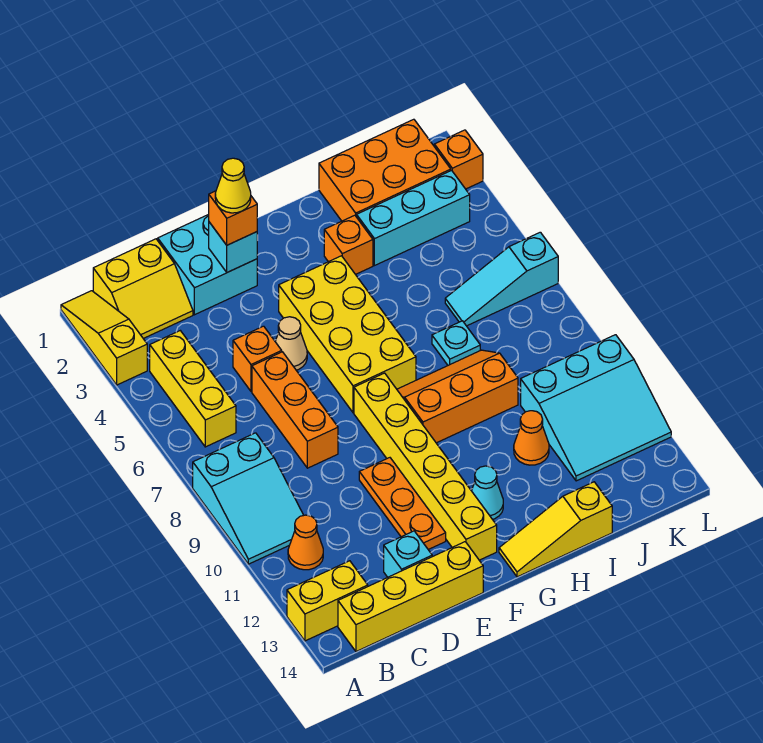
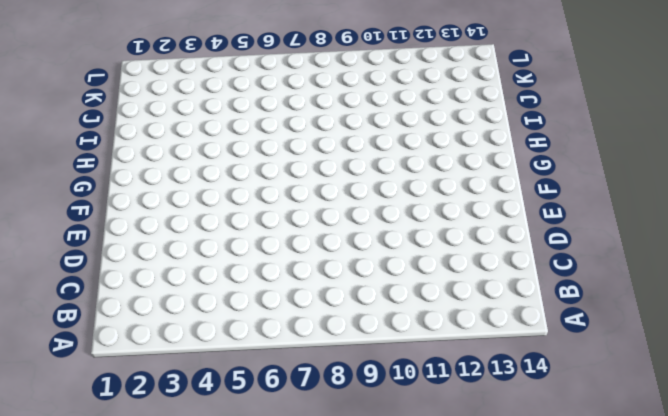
none -> yellow slope A1:A3 level 1 top 3
none -> cyan slope A8:B10 level 1 top 8
none -> yellow brick A13:B13 level 1

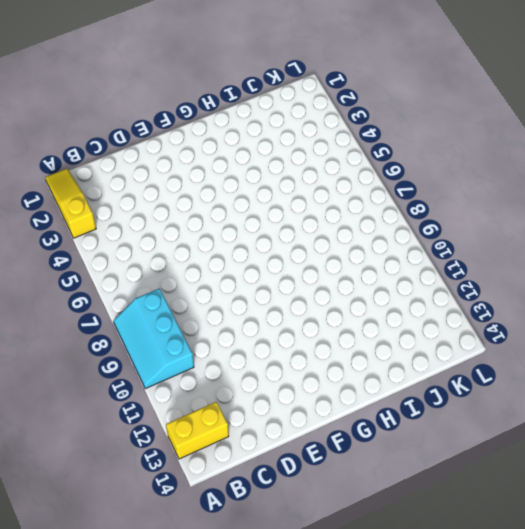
cyan slope A8:B10 level 1 top B -> cyan slope A8:B10 level 1 top 8
none -> yellow slope B1:C2 level 1 top 1
none -> yellow brick B4:B6 level 1
none -> orange cone B11 level 1

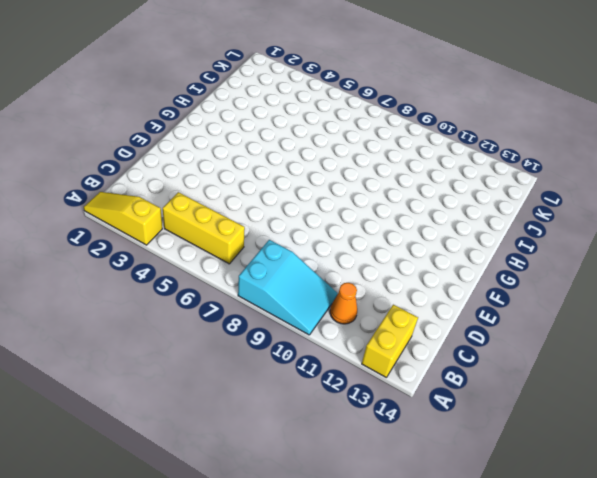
none -> yellow slope B1:C2 level 1 top 1
none -> yellow brick B14:E14 level 1
none -> cyan brick D1:E2 level 1

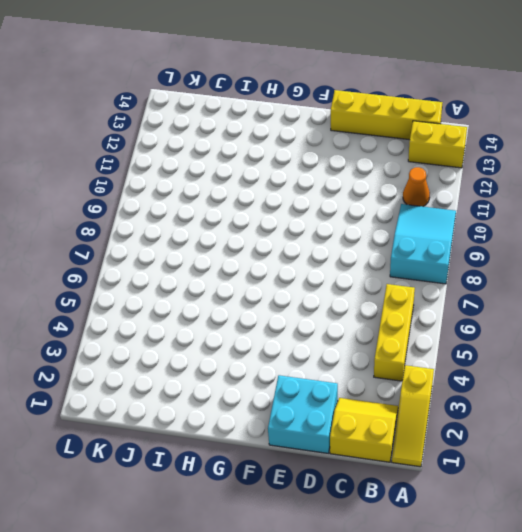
none -> orange brick D5 level 1
none -> orange brick D6:D8 level 1
none -> cyan brick D13 level 1

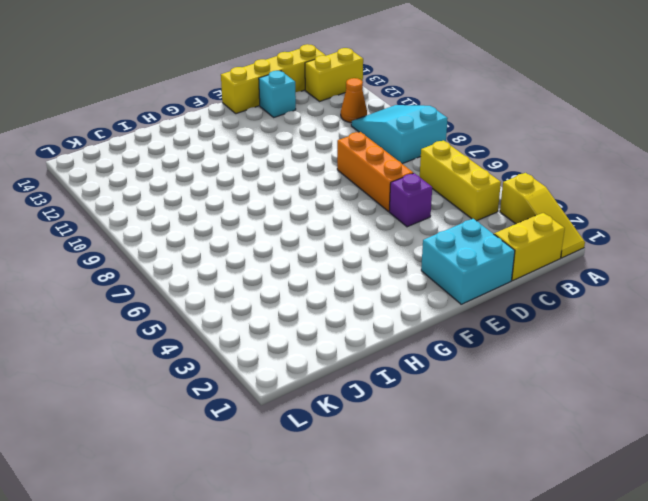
purple brick D5 level 1 -> orange brick D5 level 1
none -> tan cone E5 level 1
none -> orange plate E10:E12 level 1
none -> yellow brick F4:G7 level 1

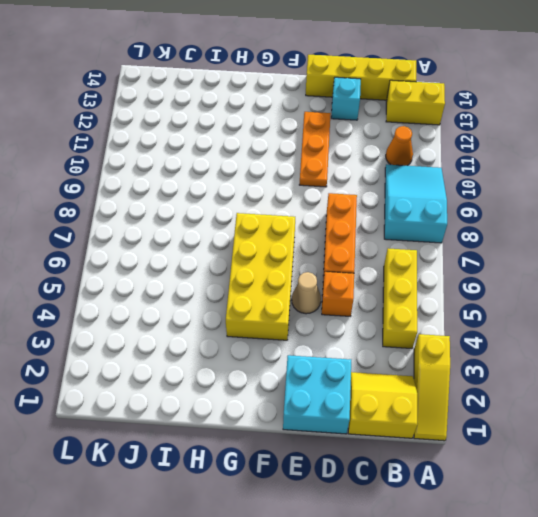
none -> yellow brick F8:F13 level 1
none -> orange slope G8:I9 level 1 top 9
none -> cyan cone G12 level 1

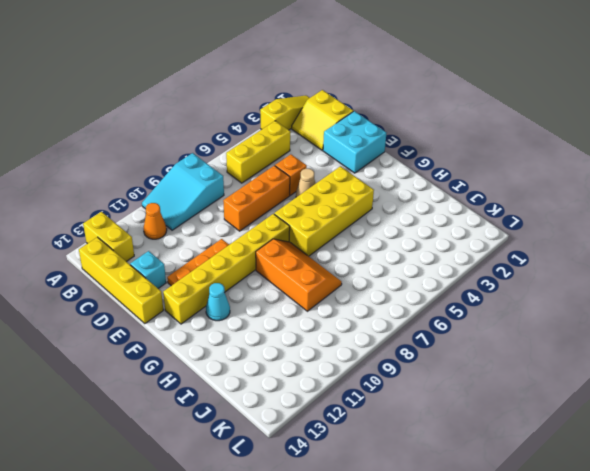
none -> yellow slope G14:I14 level 1 top I
none -> orange brick H3 level 1
none -> orange brick I1:K2 level 1

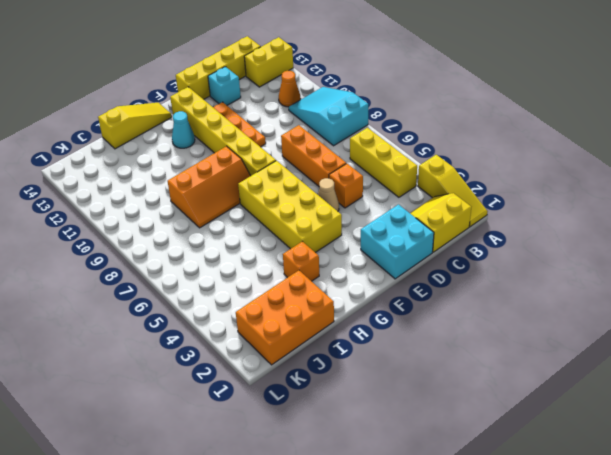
none -> cyan brick I3:K3 level 1
none -> cyan plate I7 level 1
none -> orange cone I11 level 1

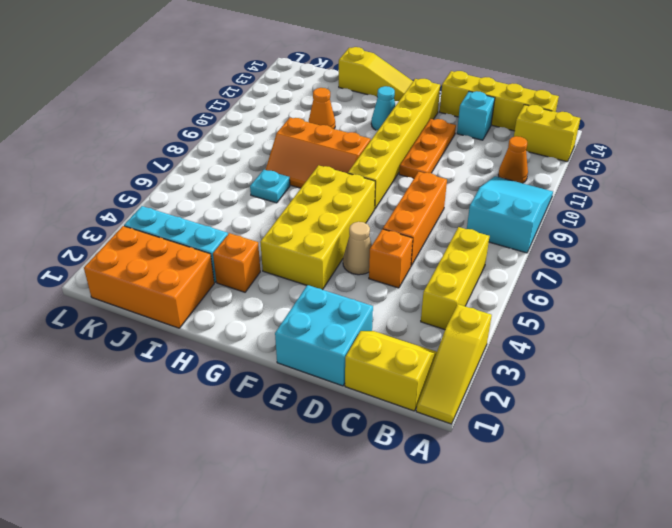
none -> cyan slope J6:L6 level 1 top L
none -> cyan slope J10:L12 level 1 top 10
none -> orange brick L2 level 1

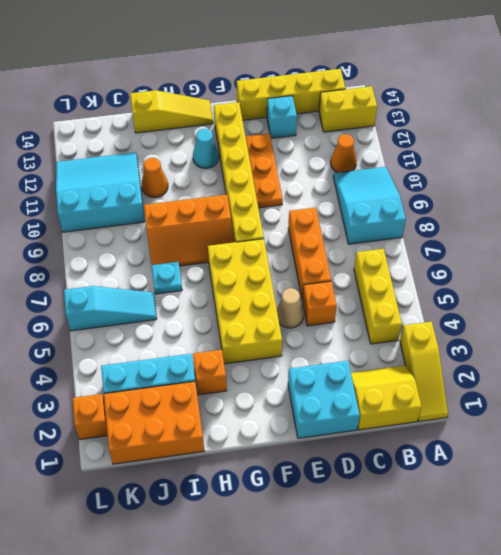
none -> cyan brick E2 level 2
none -> orange brick E2 level 3
none -> yellow cone E2 level 4

